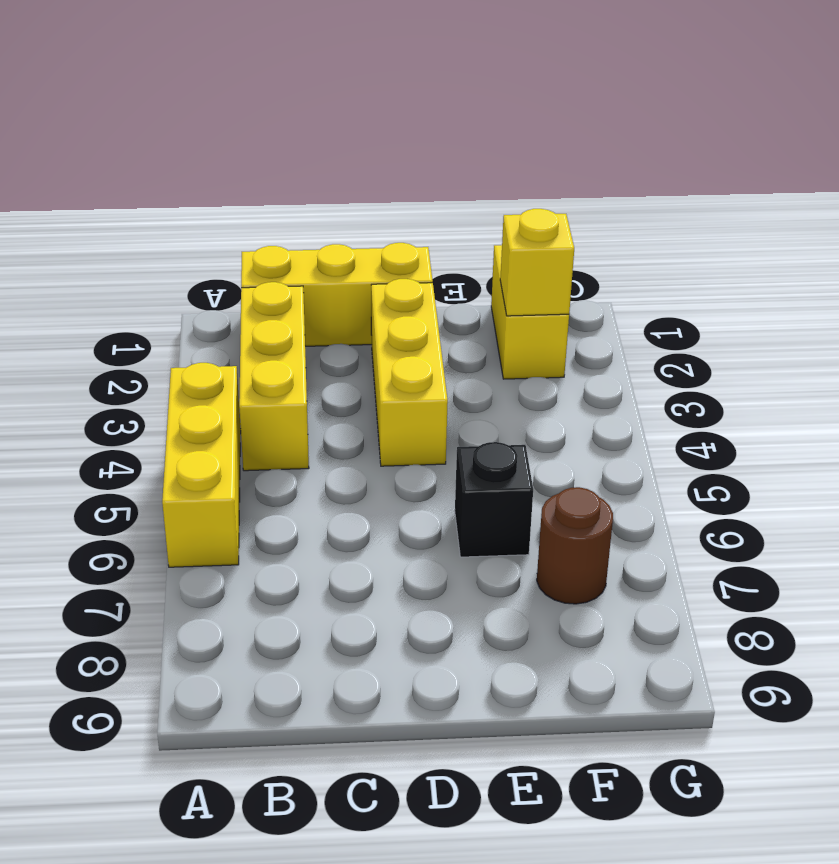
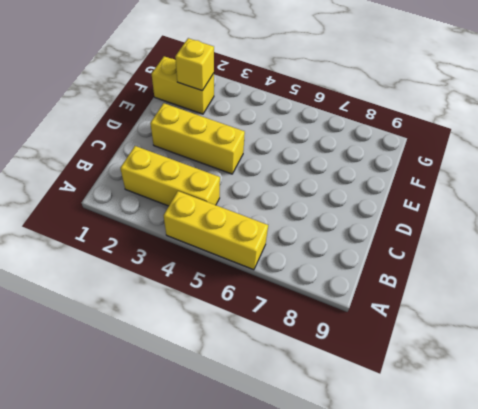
none -> yellow brick B1:D1 level 1
none -> black brick E6 level 1

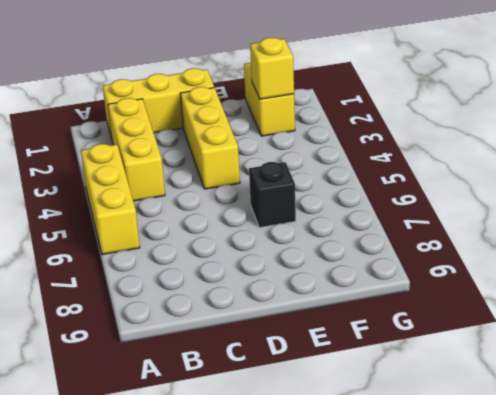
none -> brown round brick F7 level 1

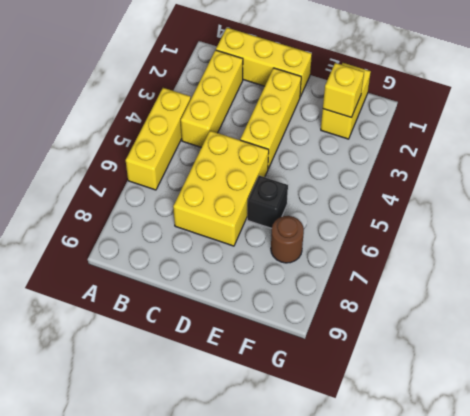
yellow brick C5:D7 level 1 -> none

